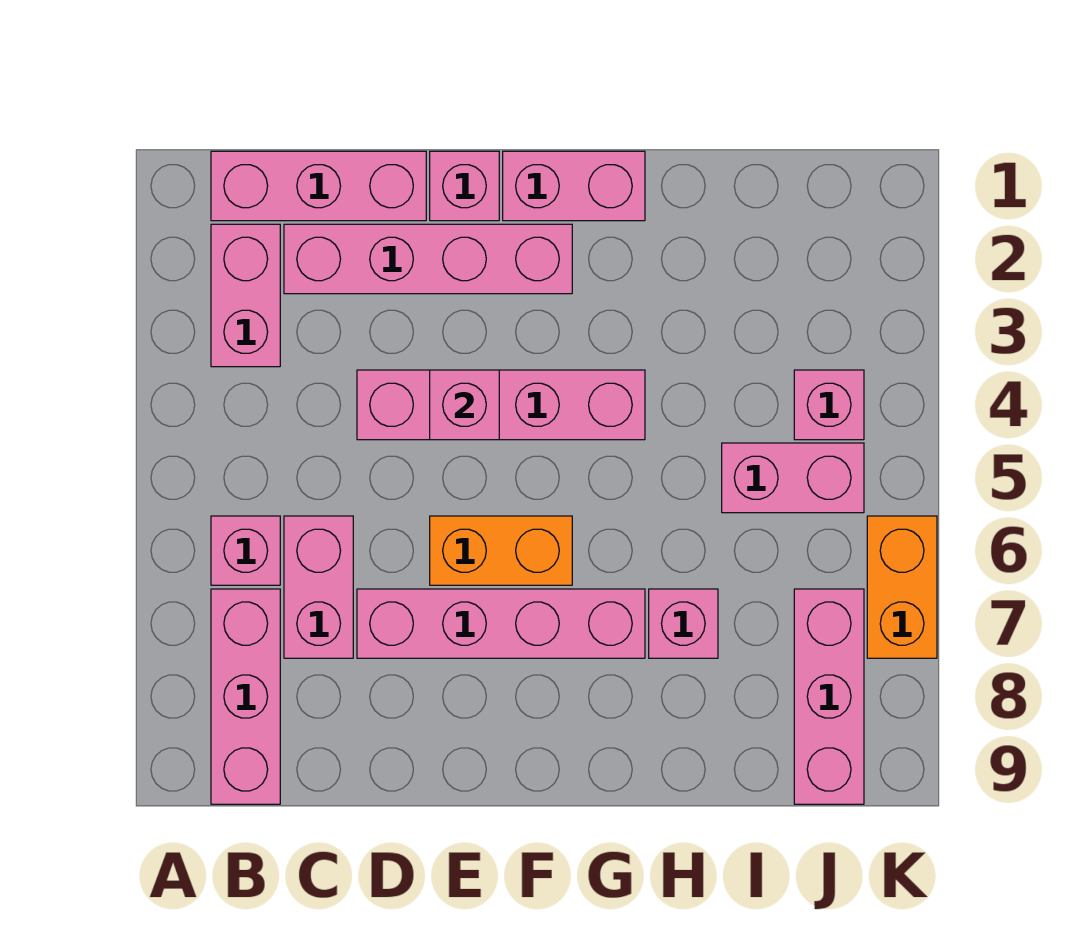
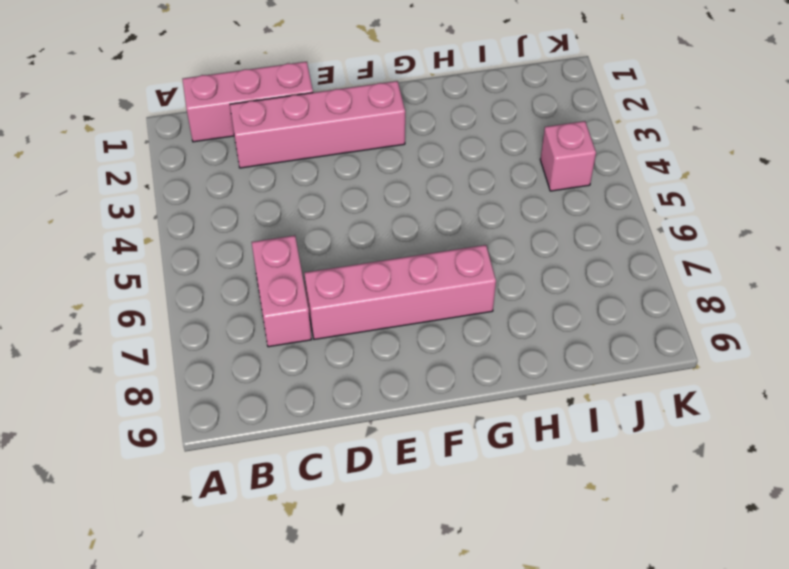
none -> pink brick B2:B3 level 1
none -> pink brick B6 level 1
none -> pink brick B7:B9 level 1

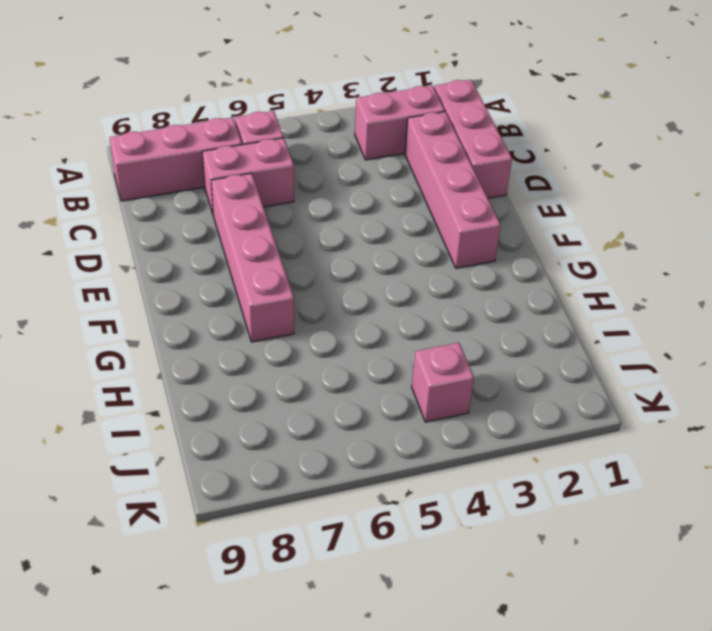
none -> pink brick D4:G4 level 1
none -> pink brick E1 level 1
none -> orange brick E6:F6 level 1

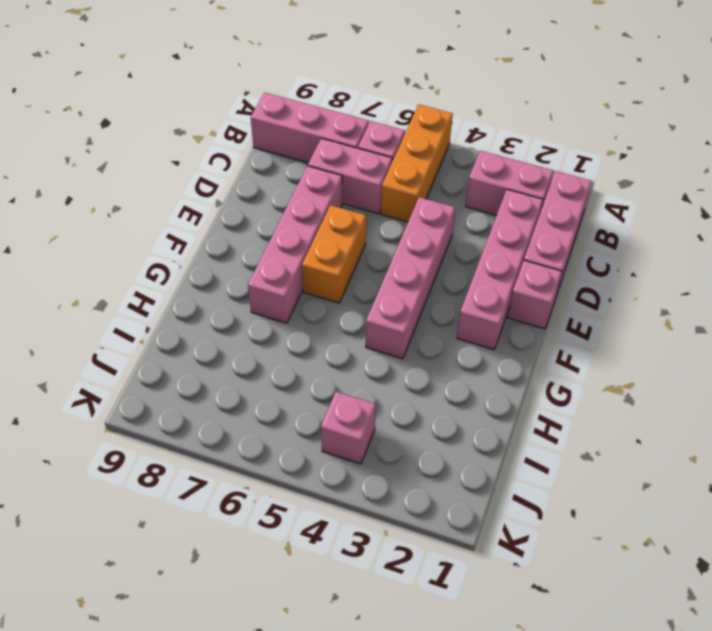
orange brick A5:C5 level 1 -> none
none -> pink brick F1:G1 level 1
none -> pink brick H7 level 1
none -> pink brick I5:J5 level 1

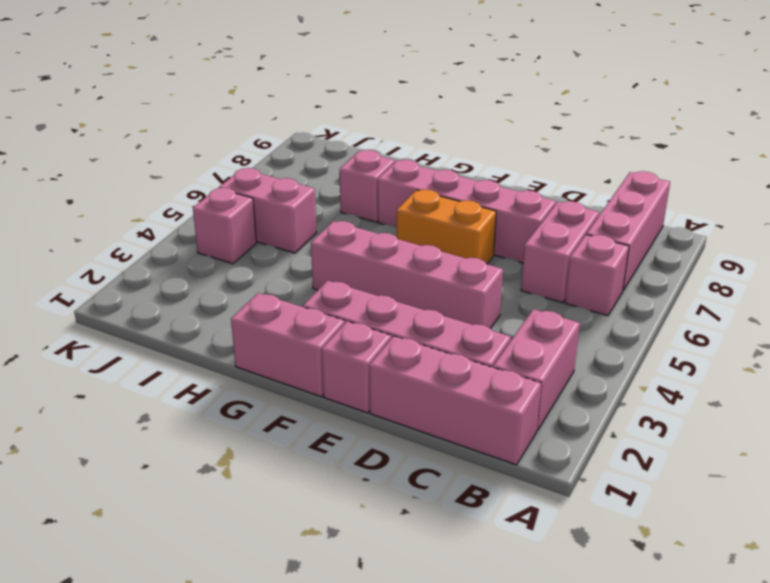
none -> pink brick J7:J9 level 1
none -> orange brick K6:K7 level 1
none -> pink brick E4 level 2

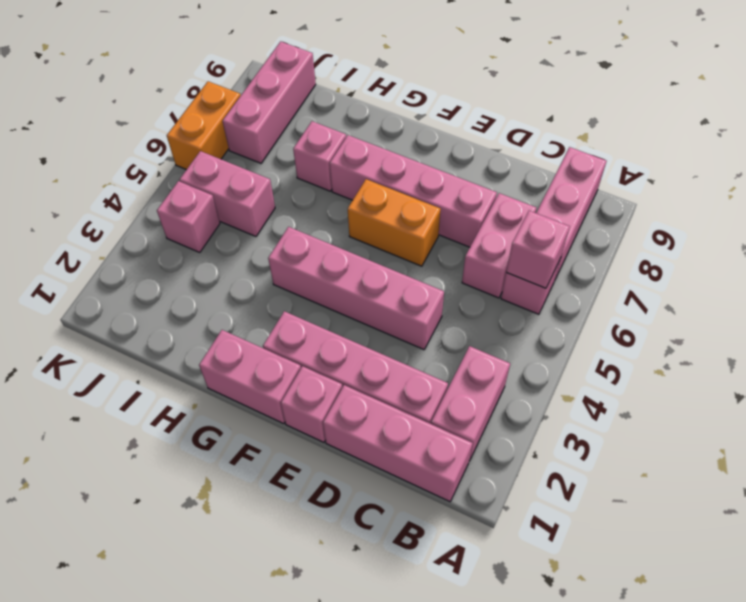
pink brick B6 level 2 -> pink brick E4 level 2

